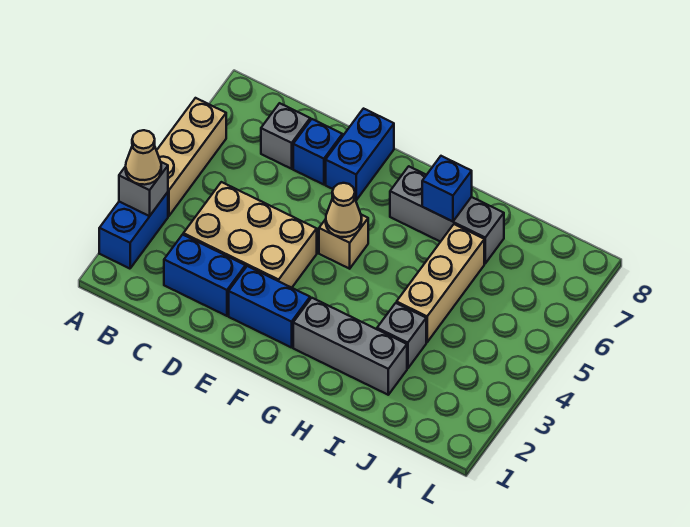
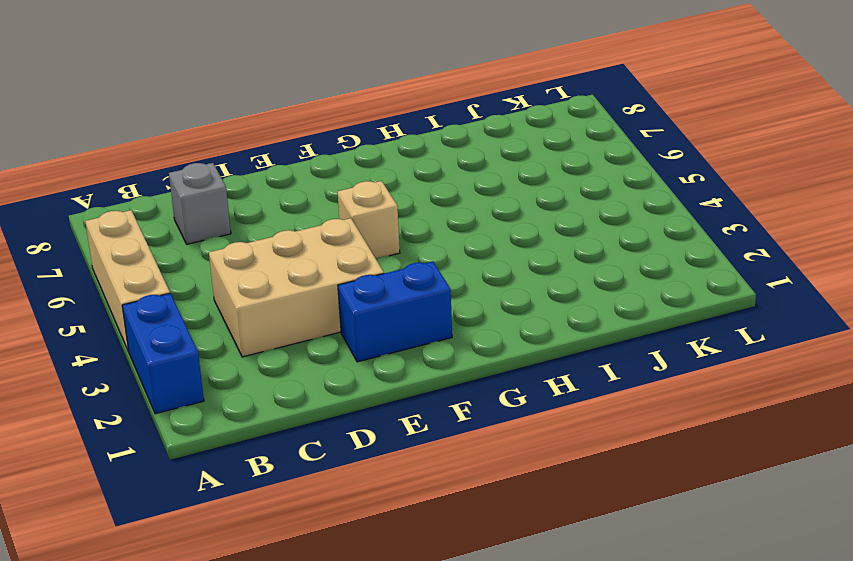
none -> blue brick C2:D2 level 1
none -> blue brick D7 level 1
none -> blue brick E7:E8 level 1

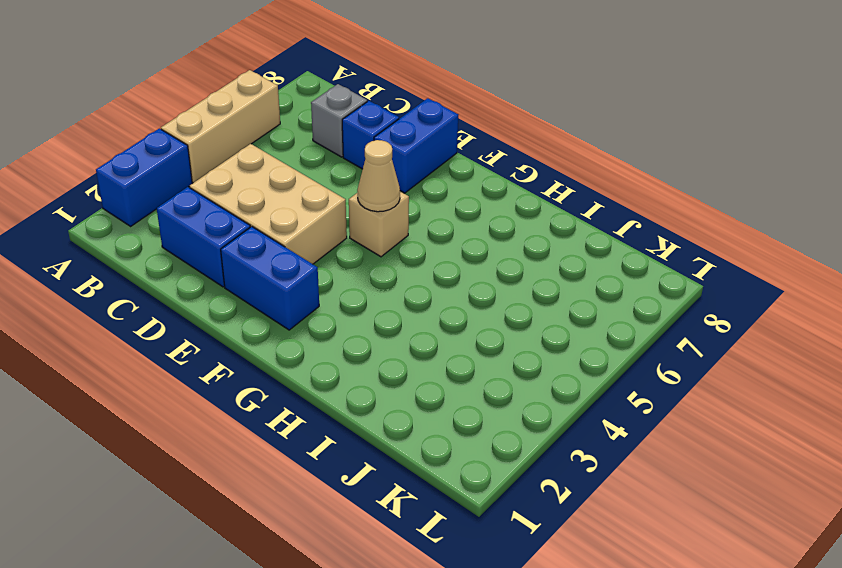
none -> grey brick G2:I2 level 1
none -> grey brick G7:I7 level 1
none -> grey brick I3 level 1

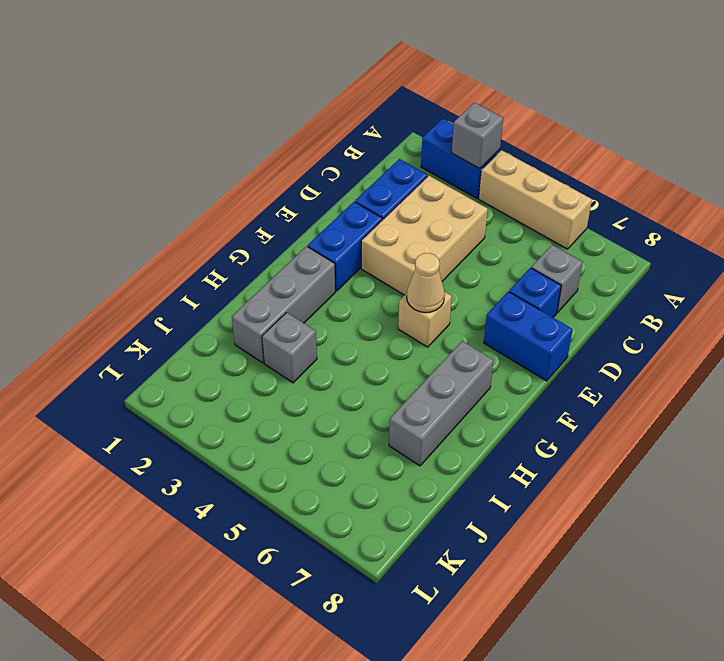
none -> tan brick I4:I6 level 1
none -> blue brick H7 level 2
none -> tan cone A3 level 3

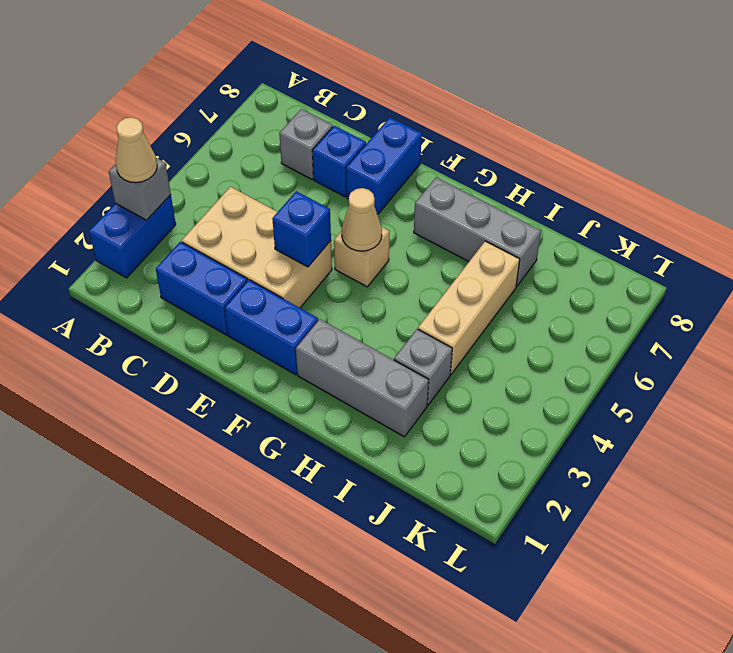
blue brick E4 level 2 -> blue brick H7 level 2
none -> tan brick A4:A6 level 1

